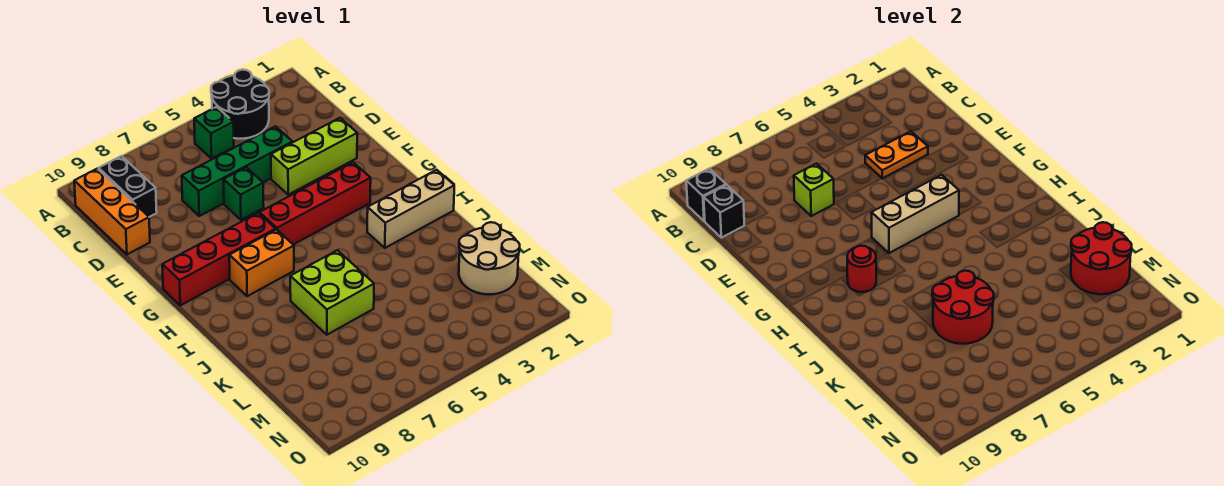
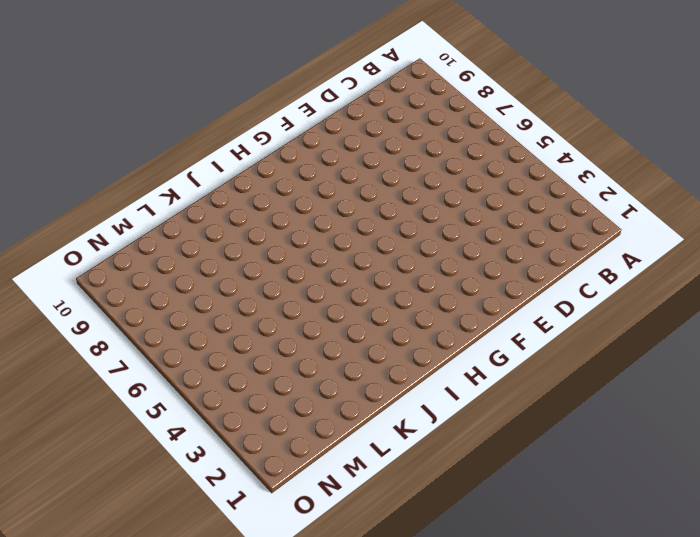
none -> black round brick A3:B4 level 1
none -> green brick B5 level 1
none -> black brick B9:C9 level 1

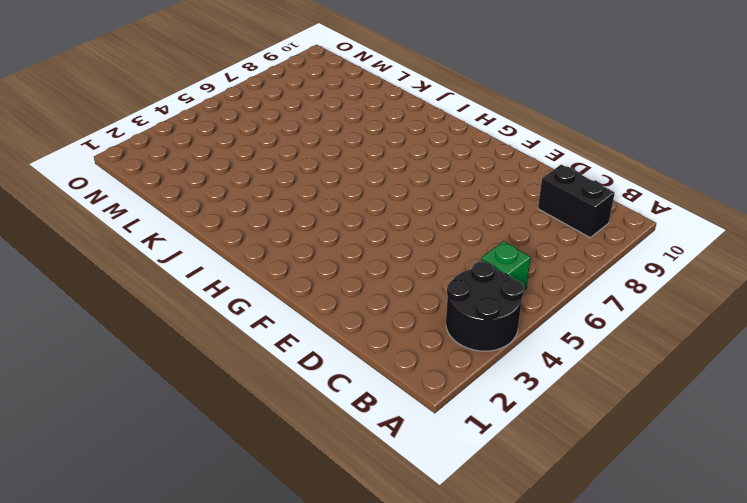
none -> orange brick B10:D10 level 1
none -> green brick D4:D7 level 1
none -> lime brick E2:E4 level 1

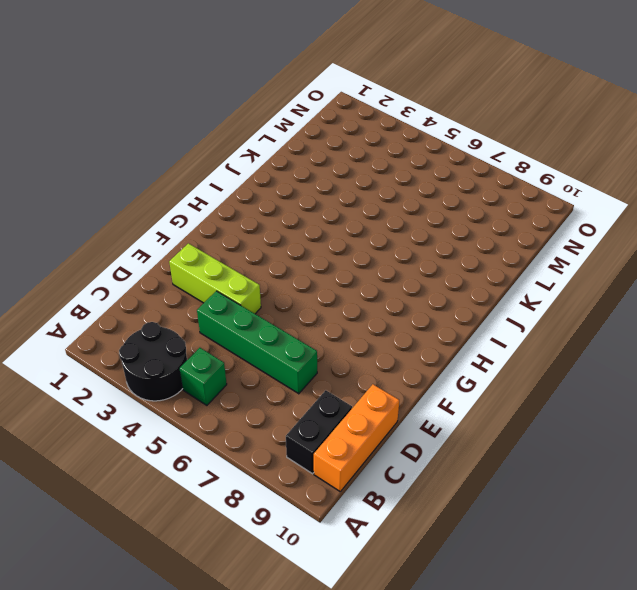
none -> green brick E6 level 1
none -> red brick G3:G6 level 1
none -> red brick G7:G10 level 1

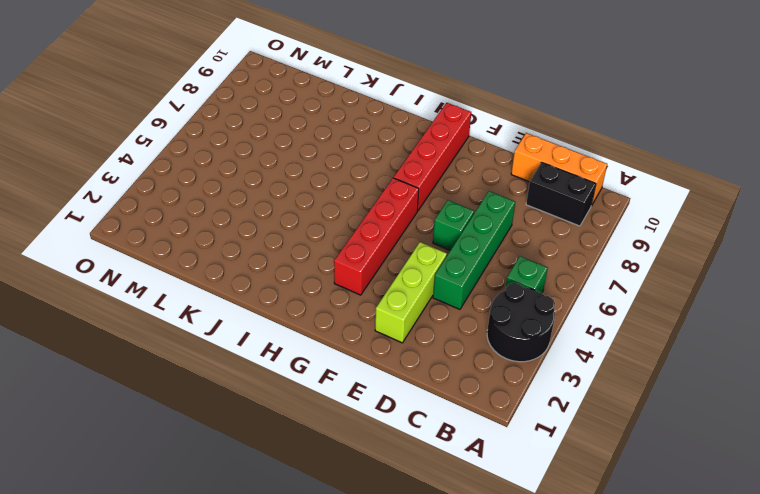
none -> orange brick H7:H8 level 1
none -> tan brick I1:I3 level 1
none -> lime brick J6:K7 level 1

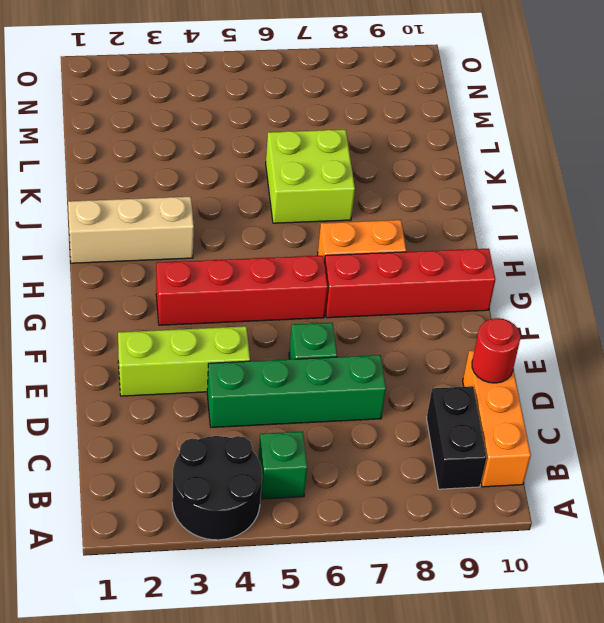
red round brick D10 level 2 -> red round brick H8 level 2
none -> tan round brick L1:M2 level 1
none -> black brick B10 level 2
none -> black brick C10 level 2

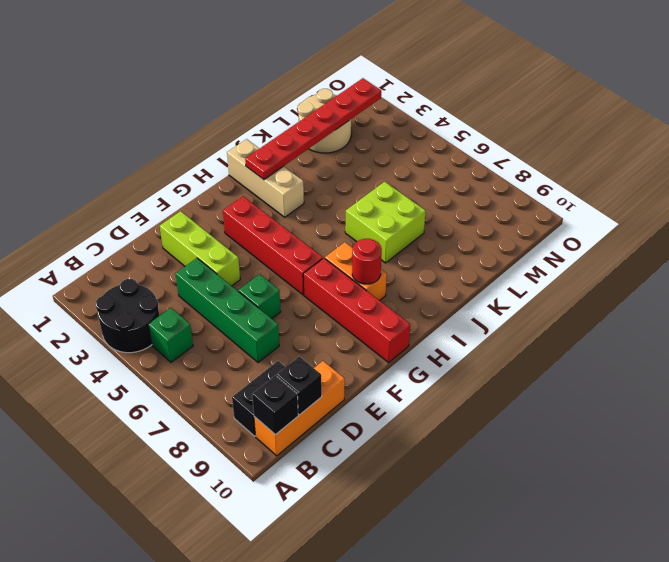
red plate I2:N2 level 2 -> red round brick L1:M2 level 2
none -> orange plate D3:D4 level 2
none -> lime brick D7 level 2
none -> tan brick G4:G6 level 2

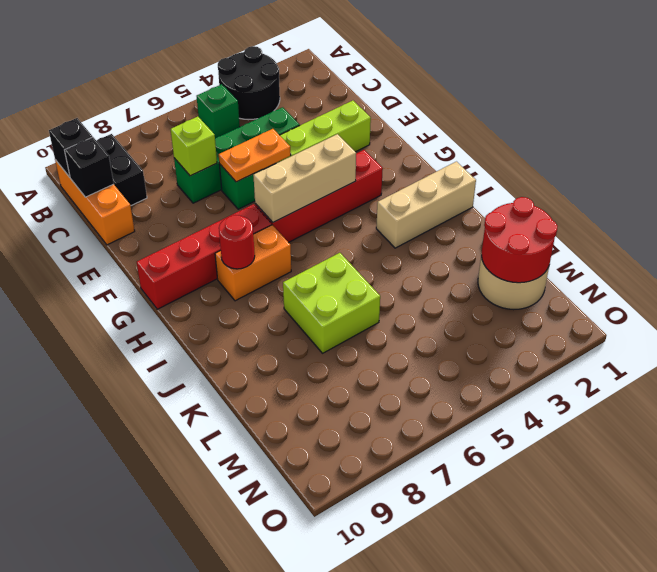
orange plate E5:E6 level 2 -> orange plate D3:D4 level 2
none -> red round brick K6:L7 level 2

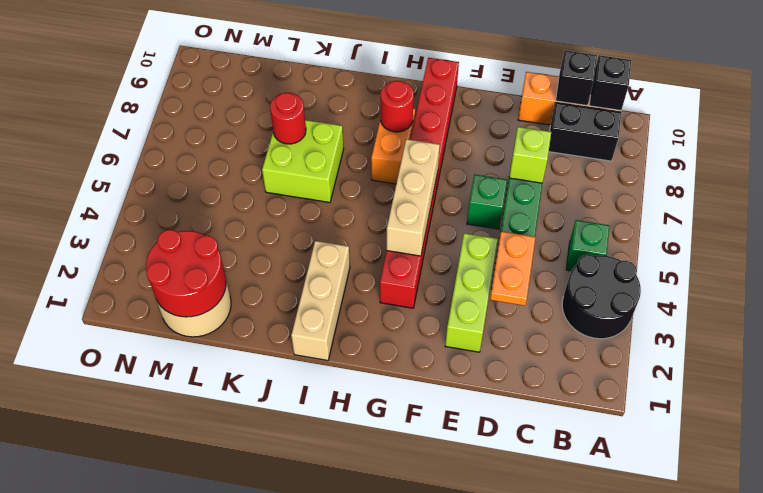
red round brick K7 level 2 -> red round brick K6:L7 level 2

